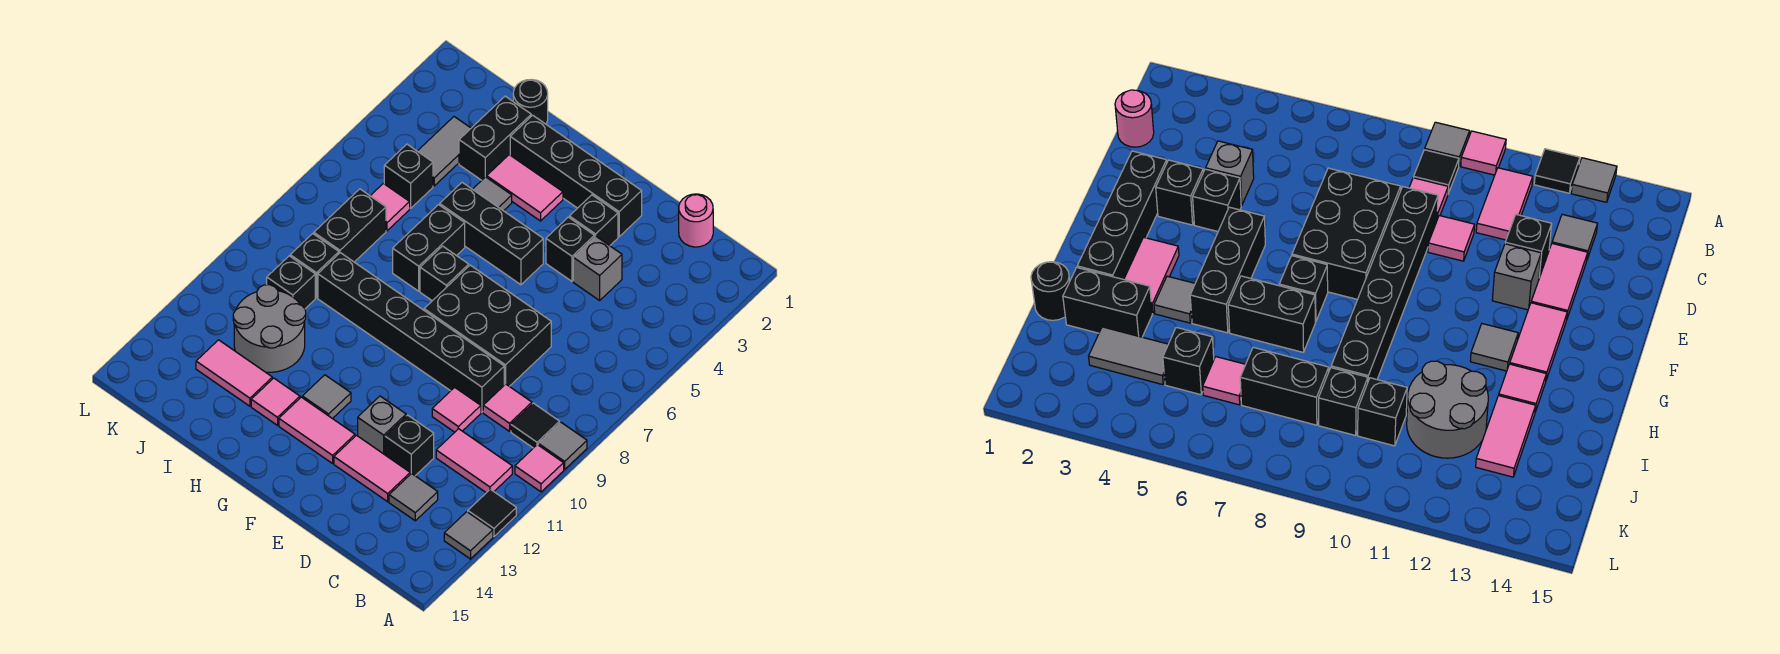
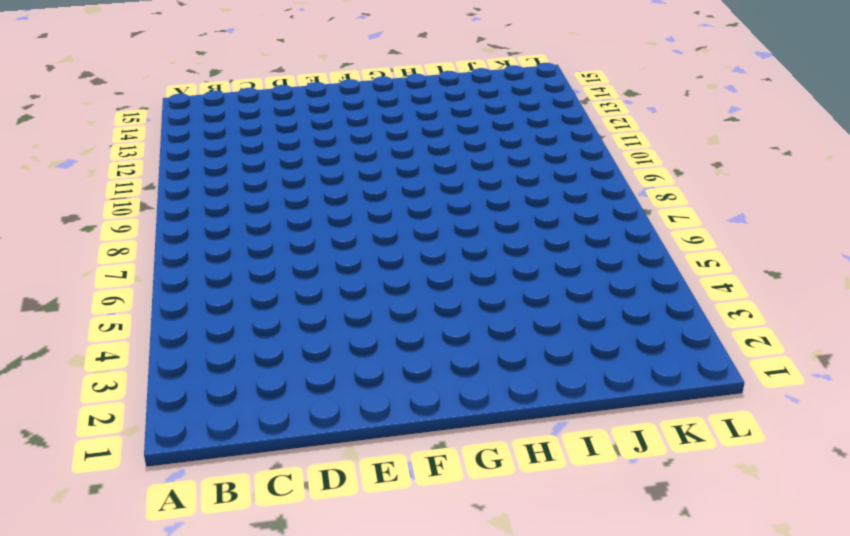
none -> grey tile A9 level 1
none -> pink tile A10 level 1
none -> black tile A12 level 1
none -> grey tile A13 level 1

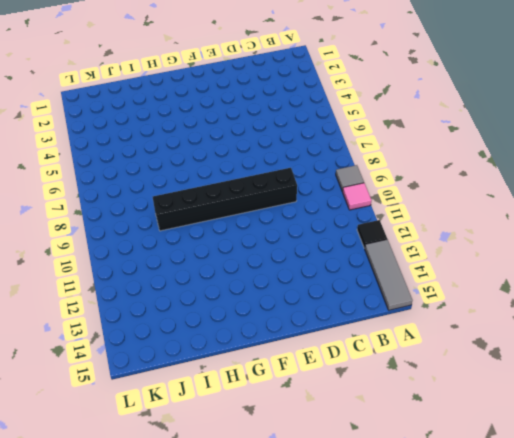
grey tile A13:A15 level 1 -> grey tile A13 level 1
none -> black tile B9 level 1
none -> pink tile B11:C11 level 1
none -> pink round brick C1 level 1
none -> pink tile C9 level 1

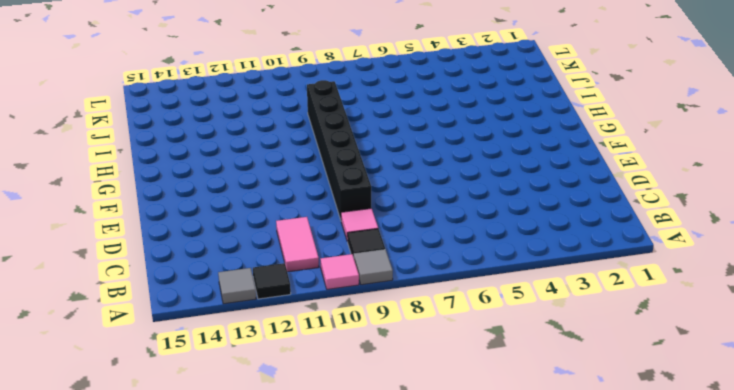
none -> pink round brick C1 level 1
none -> grey tile C13 level 1
none -> grey brick D4 level 1
none -> black brick D7:F8 level 1

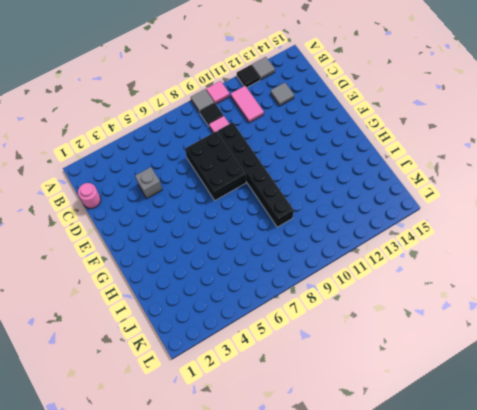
none -> pink tile D10 level 1
none -> black brick D12 level 1
none -> pink tile D13:E13 level 1
none -> black brick E2:H2 level 1

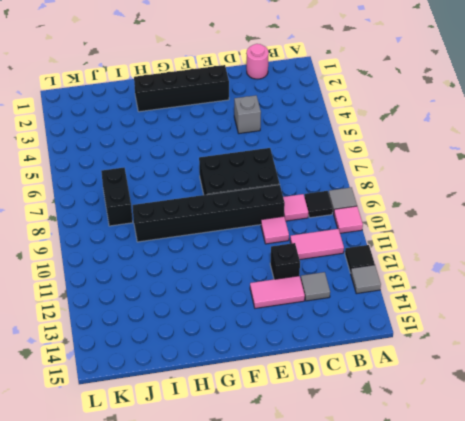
none -> black brick E3 level 1
none -> black brick E4 level 1
none -> grey brick E12 level 1
none -> black brick F5:H5 level 1

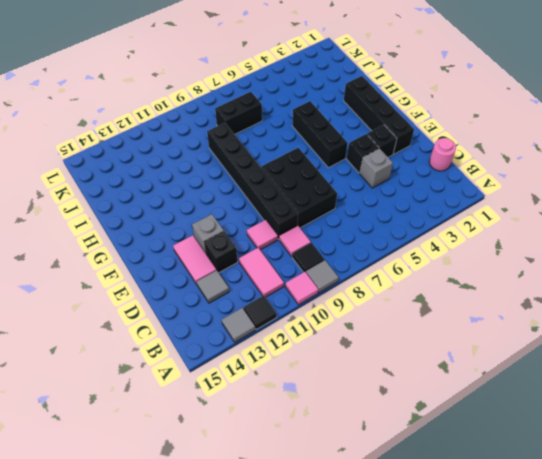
none -> pink tile F13:G13 level 1
none -> pink tile G3:H3 level 1
none -> black brick G7 level 1
none -> grey tile G12 level 1

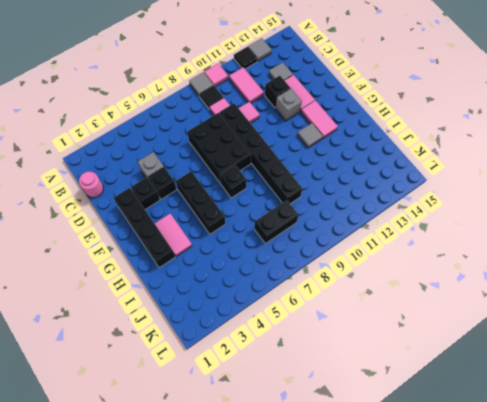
none -> grey tile H4 level 1
none -> black brick H6:H7 level 1
none -> pink tile H13 level 1
none -> black round brick I1 level 1

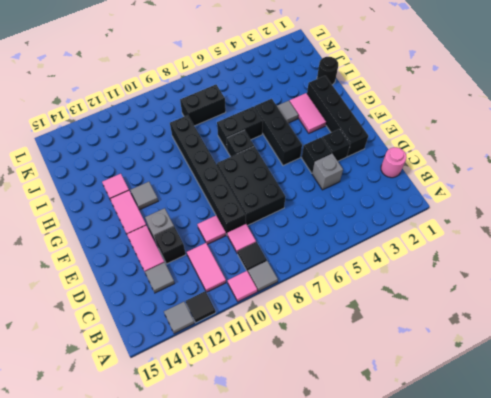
none -> black brick I2:I3 level 1
none -> grey round brick I11:J12 level 1
none -> pink tile I13:J13 level 1
none -> grey tile J3:J4 level 1

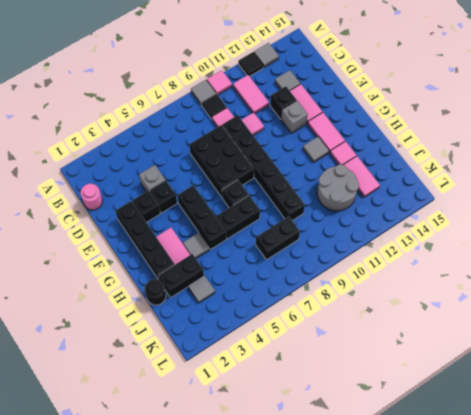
grey tile J3 level 1 -> grey tile J3:J4 level 1
none -> black brick J5 level 1
none -> pink tile J6 level 1
none -> black brick J9 level 1
none -> black brick J10 level 1

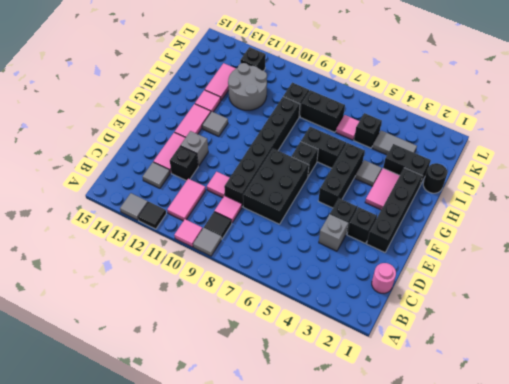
black brick K12 level 1 -> black brick J10 level 1

